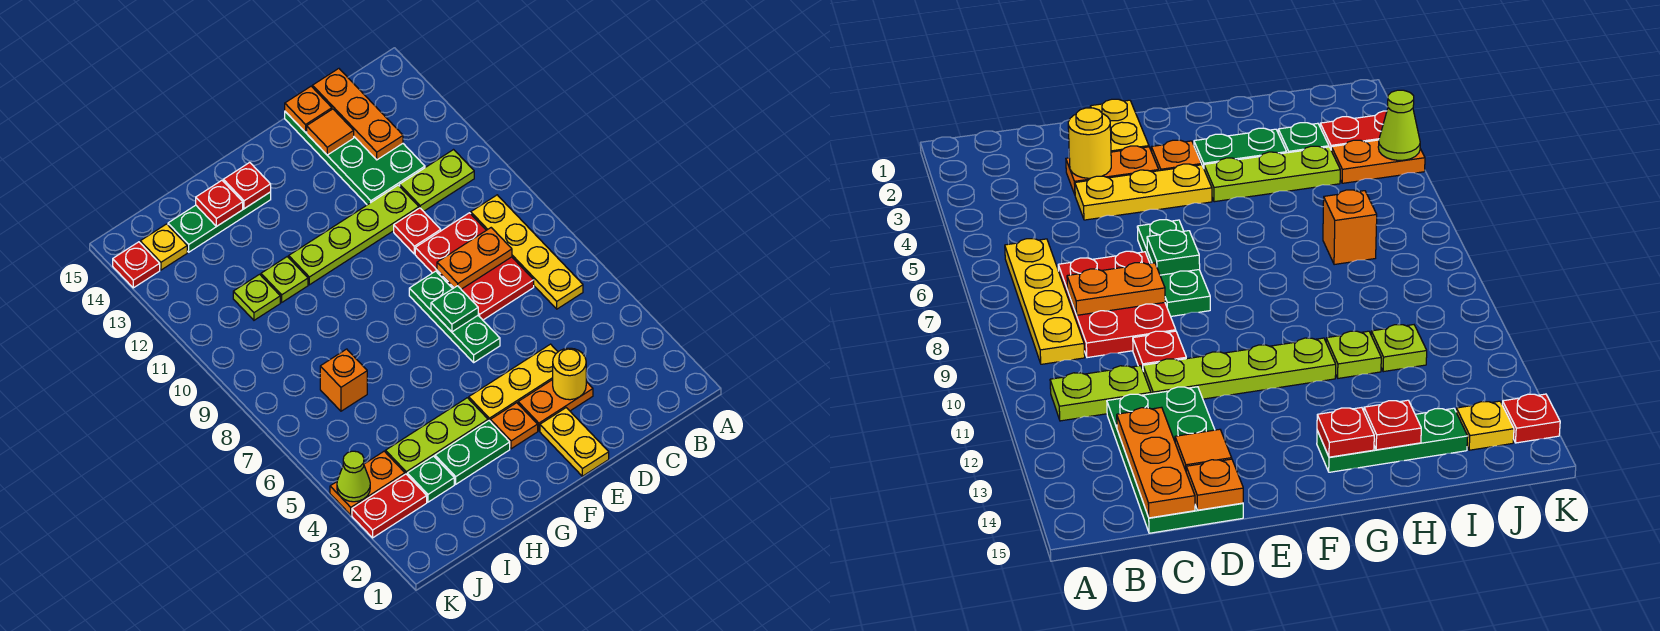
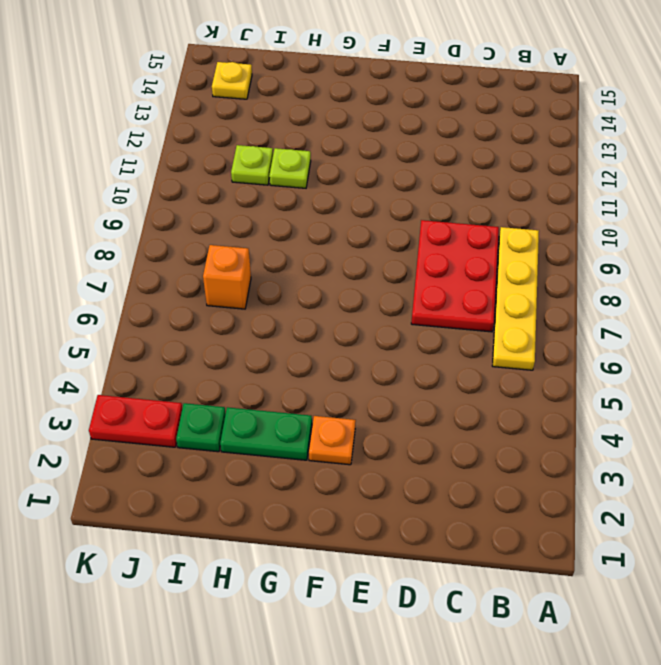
none -> lime plate B11:C11 level 1
none -> green plate C12:D15 level 1
none -> orange plate D3:E3 level 1
none -> yellow plate D4:F4 level 1

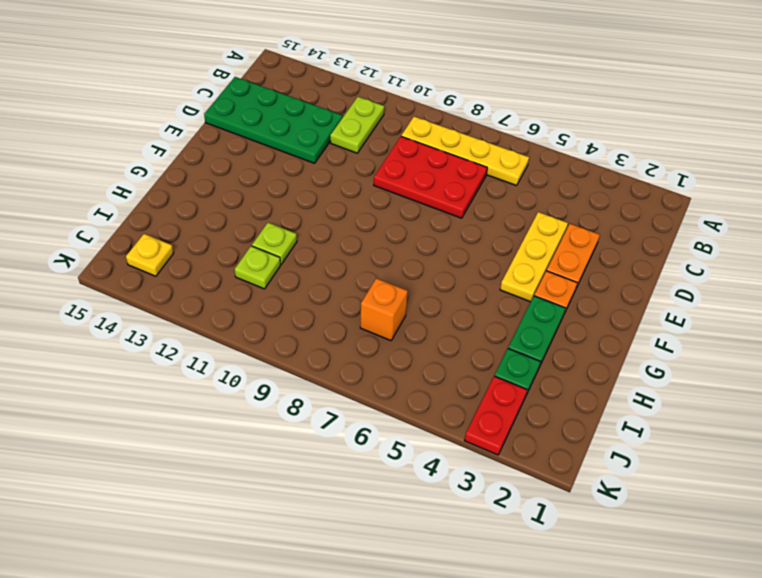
none -> red plate D10 level 1
none -> lime plate D11:G11 level 1
none -> yellow plate E1:E2 level 1
none -> green plate E6:E8 level 1

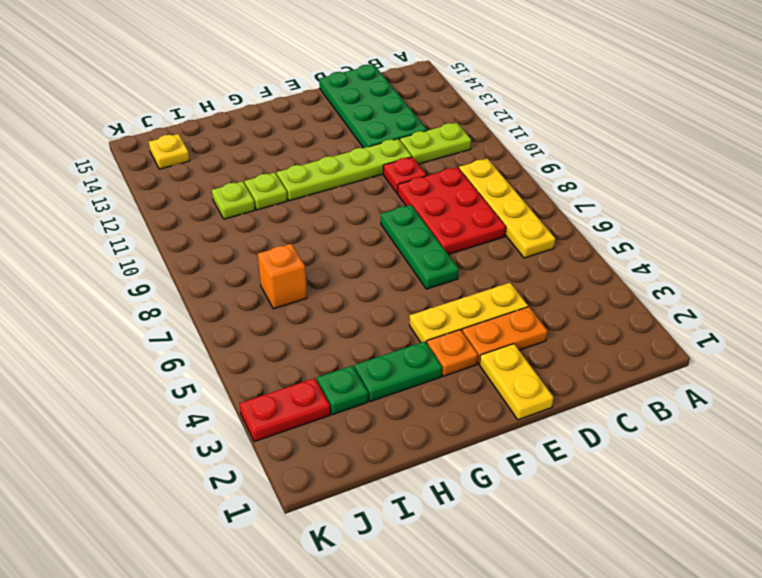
none -> lime plate G4:I4 level 1
none -> green plate G14:I14 level 1
none -> orange plate J4:K4 level 1
none -> red plate K14 level 1

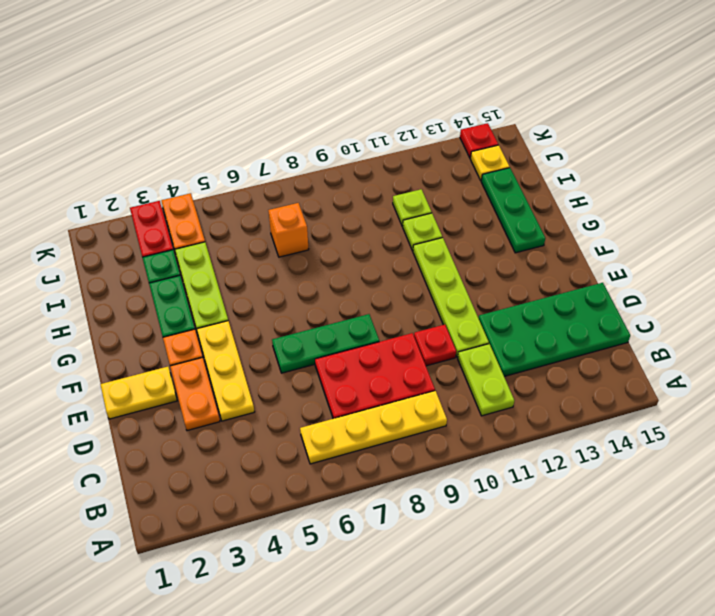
none -> orange plate C8:D8 level 2
none -> orange plate C13:C15 level 2
none -> yellow round brick D3 level 2
none -> orange tile D14 level 2

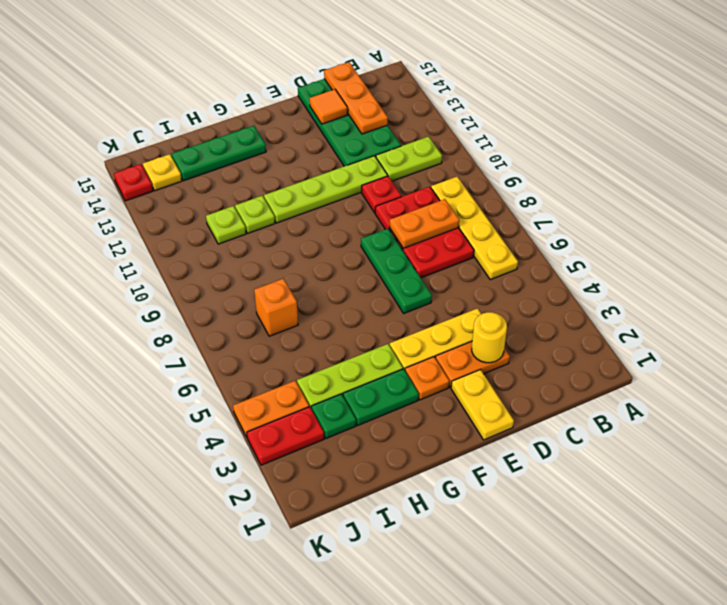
none -> orange plate D15 level 2
none -> green plate E7 level 2
none -> red plate G14 level 2
none -> red plate H14 level 2

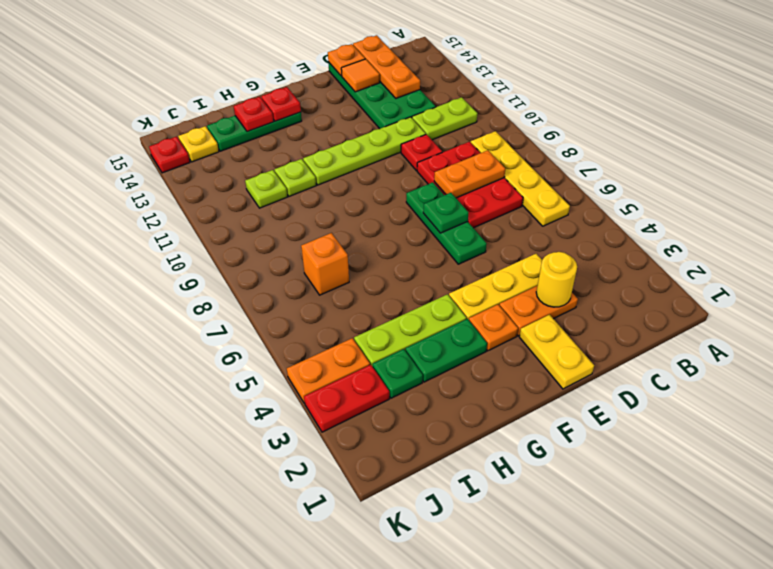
none -> lime cone K4 level 2

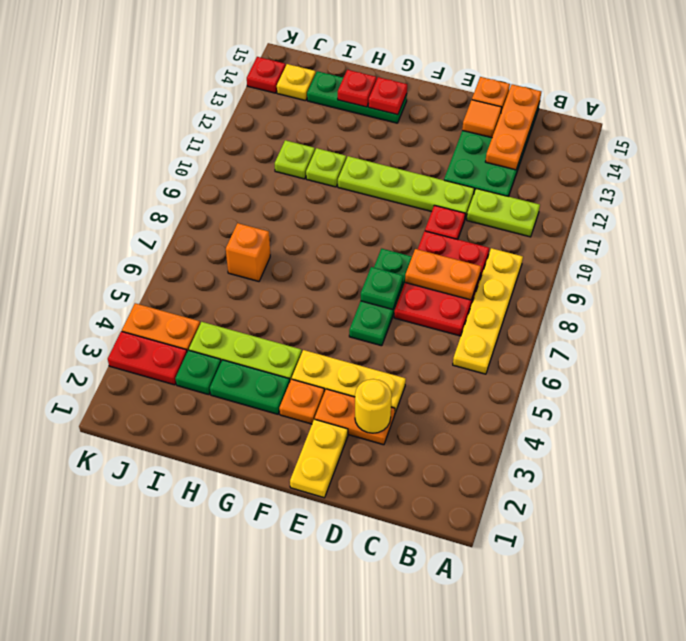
none -> lime cone K4 level 2

